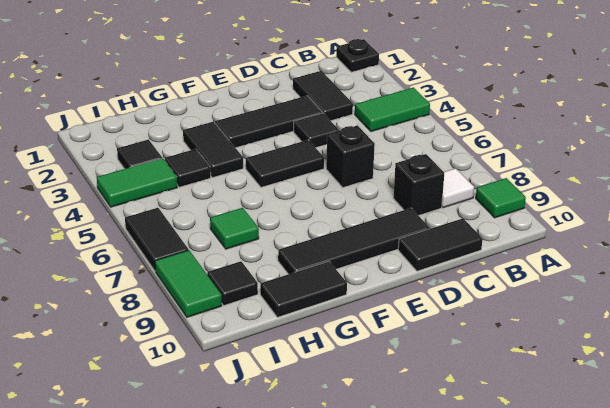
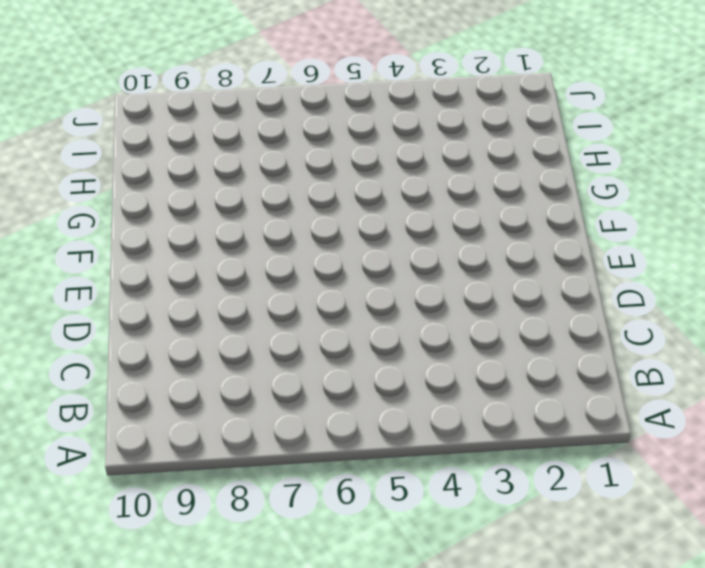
none -> black plate A1 level 1
none -> green tile A4:B4 level 1
none -> green tile A9 level 1

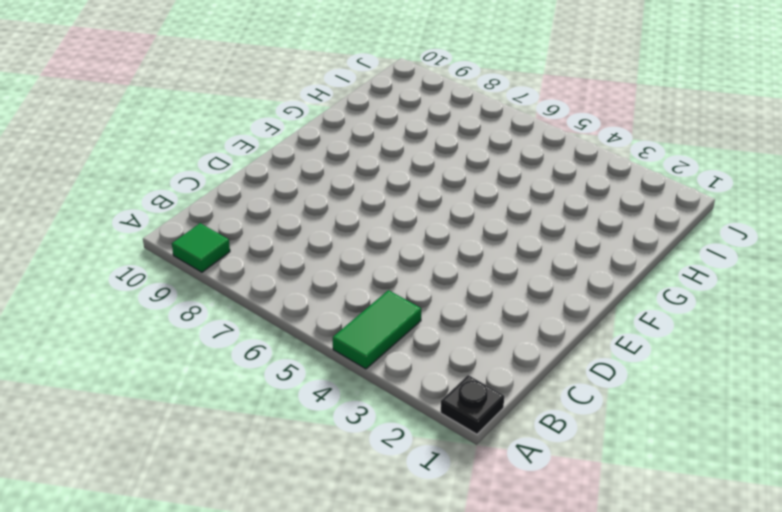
none -> white tile B8 level 1
none -> black tile C2:C3 level 1
none -> black brick C8 level 1

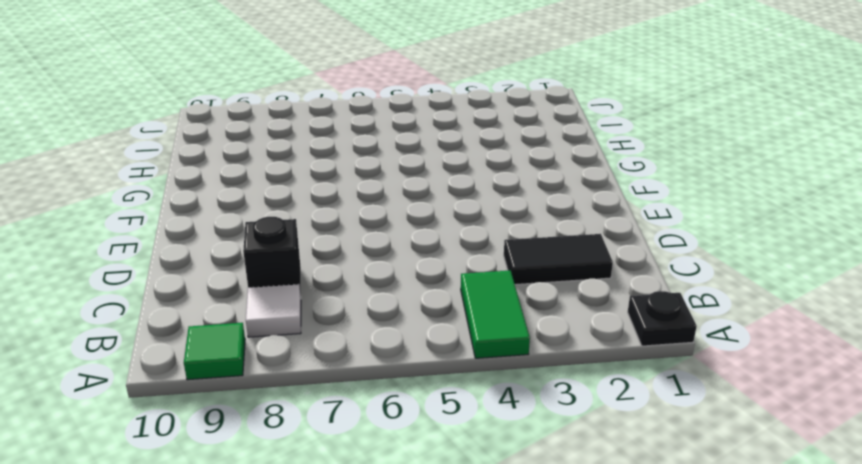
none -> black tile C10:D10 level 1
none -> black tile D3:F3 level 1
none -> black tile D4 level 1

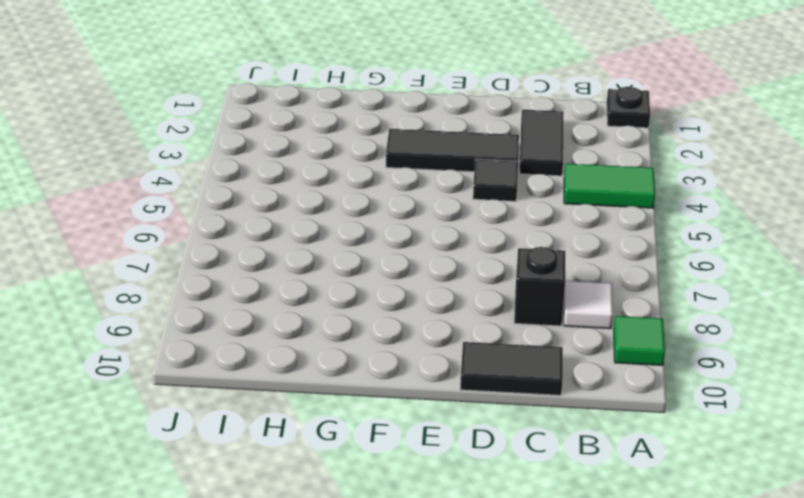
none -> black brick D6 level 1
none -> black tile D9:G9 level 1
none -> black tile E5:F5 level 1

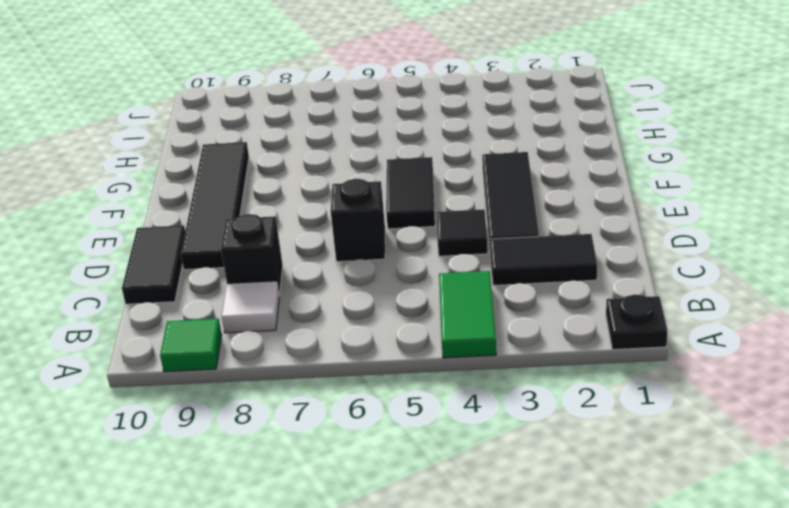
none -> black tile G3:G4 level 1
none -> black tile G10:H10 level 1
none -> black tile H4 level 1

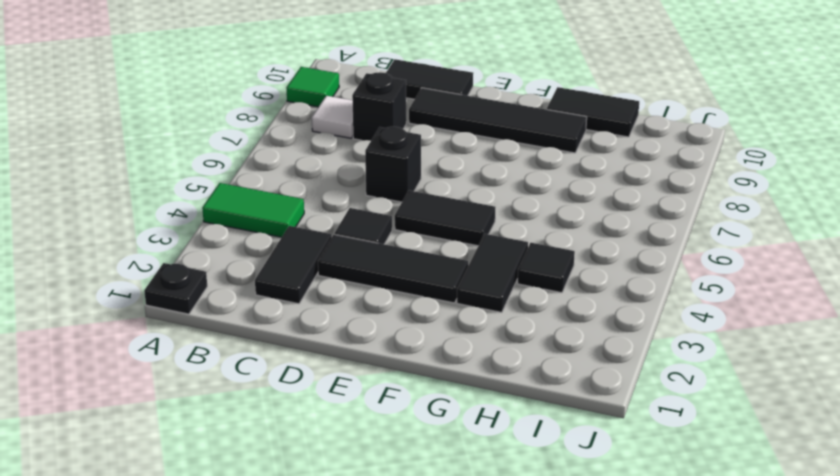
none -> green tile H7 level 1
none -> black tile I3 level 1
none -> green tile I4:J4 level 1

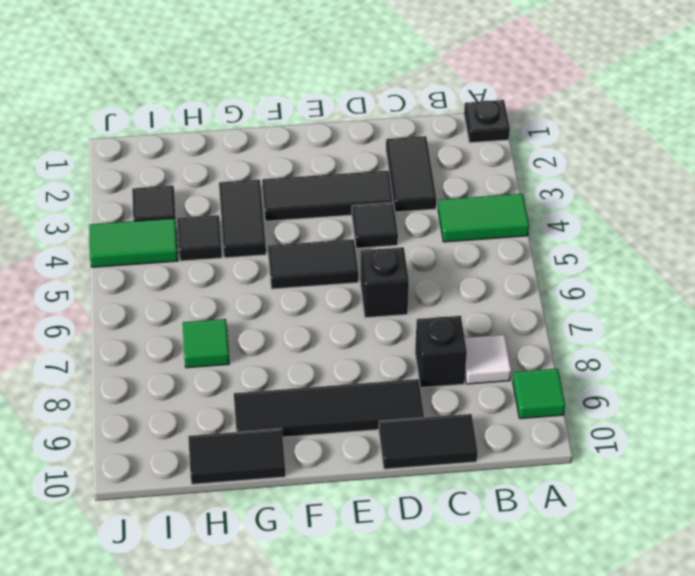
none -> black tile I9 level 1
none -> black tile J6:J7 level 1
none -> green tile J8:J9 level 1

